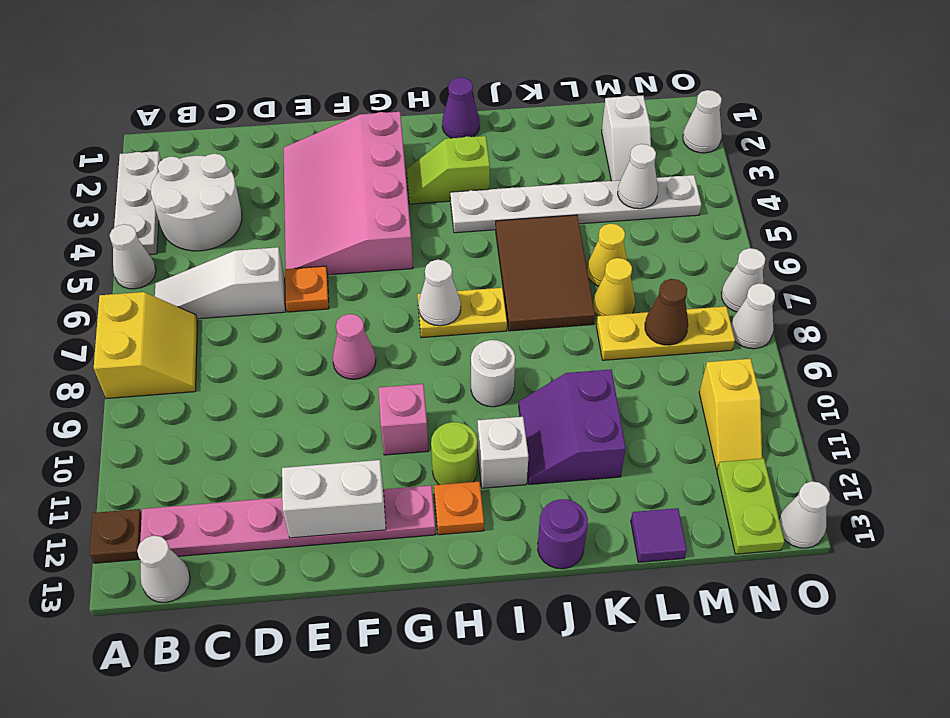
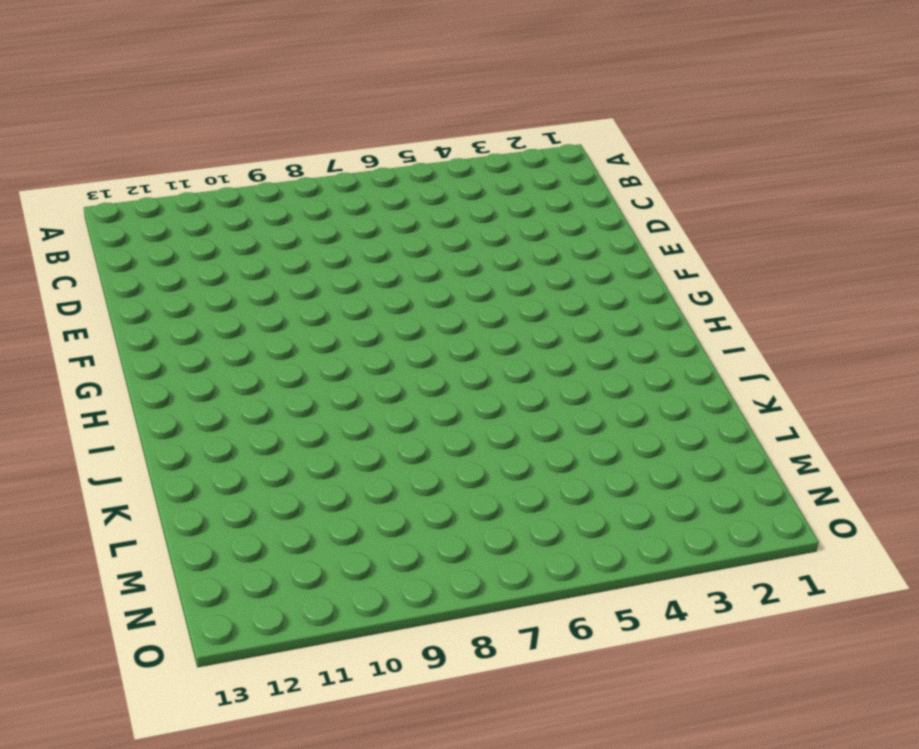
none -> white plate A2:A4 level 1
none -> white cone A5 level 1
none -> yellow slope A7:B8 level 1 top A
none -> brown plate A12 level 1

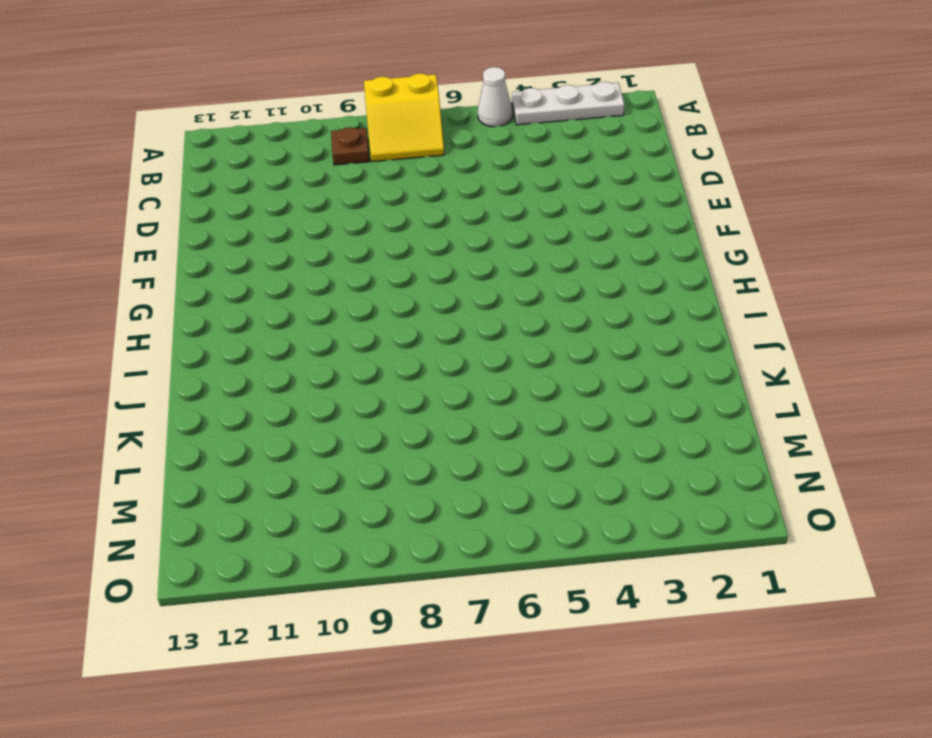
brown plate B9 level 1 -> brown plate A12 level 1
none -> white round brick B3:C4 level 1
none -> white slope B6:D6 level 1 top D
none -> pink plate B12:G12 level 1
none -> white cone B13 level 1

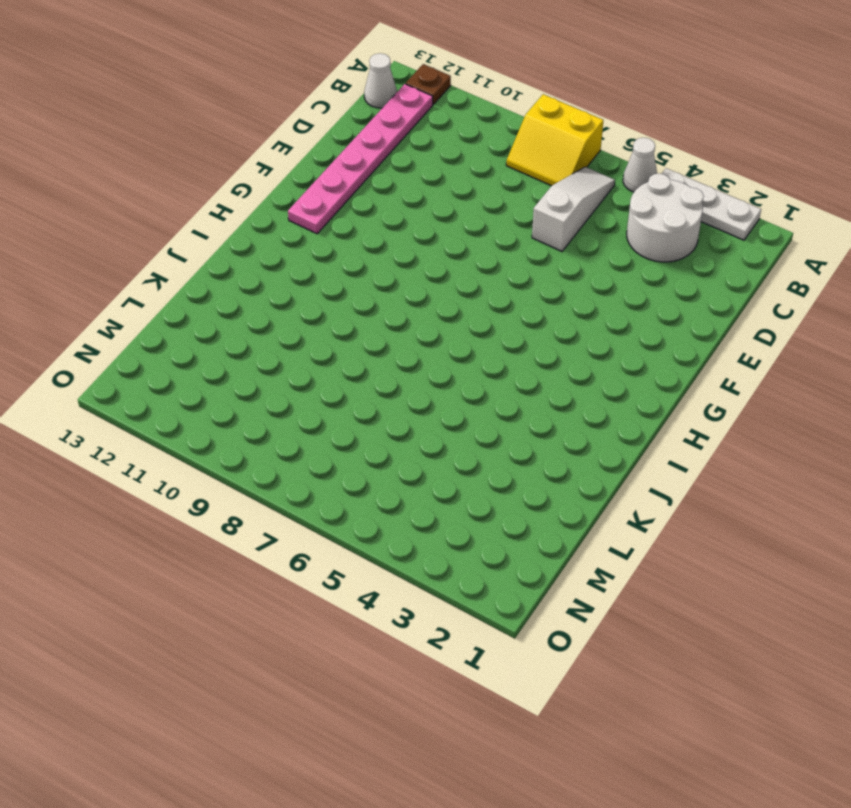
none -> pink slope E2:G5 level 1 top G
none -> orange plate E6 level 1
none -> pink cone F8 level 1
none -> pink brick G10 level 1

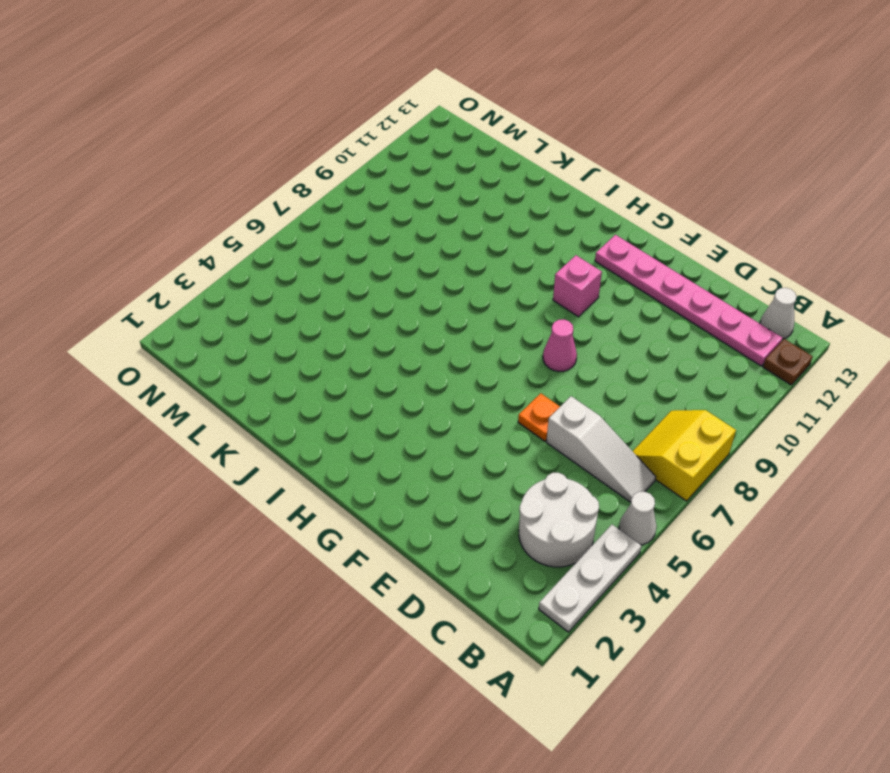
none -> pink slope E2:G5 level 1 top G
none -> lime slope H3:I3 level 1 top I
none -> yellow plate H7:I7 level 1
none -> lime round brick H11 level 1

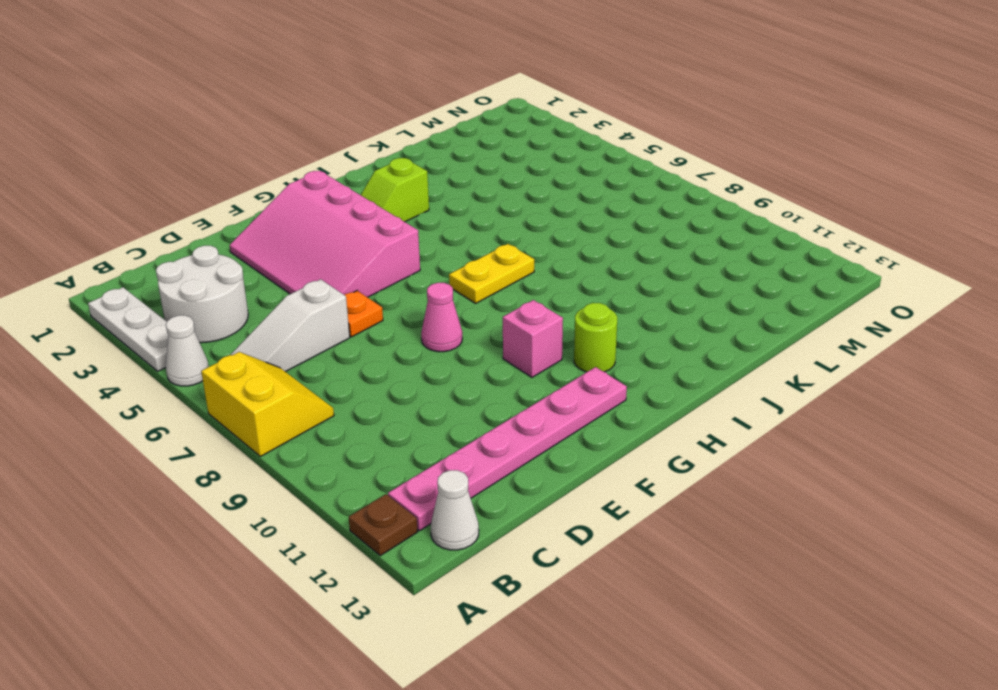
none -> orange plate H12 level 1
none -> purple cone I1 level 1
none -> white plate I4:N4 level 1
none -> white round brick I9 level 1

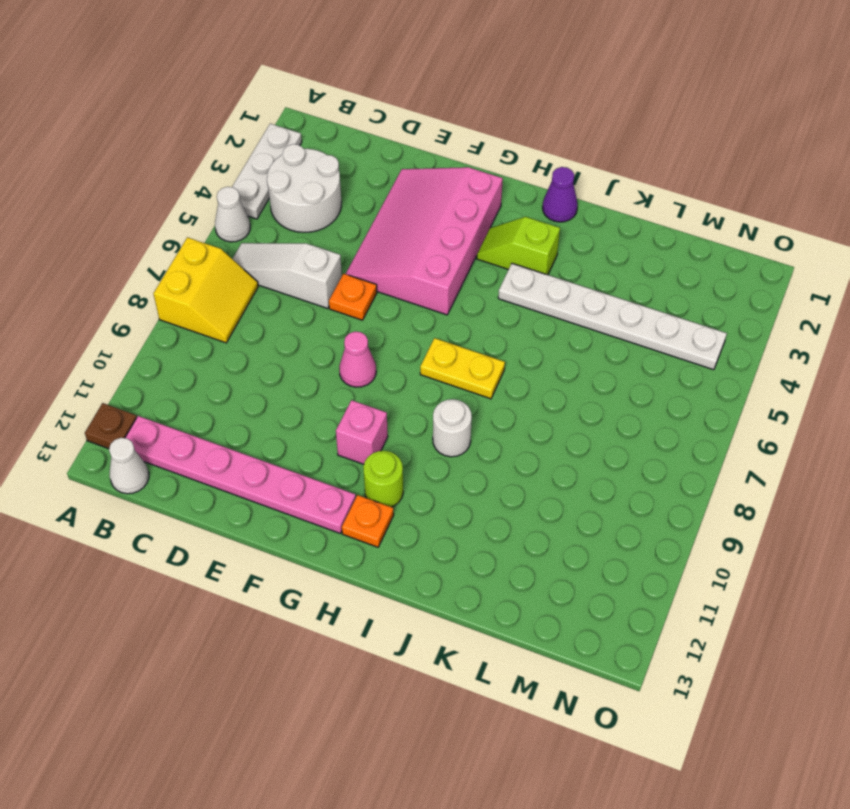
none -> white brick I11 level 1
none -> brown tile J5:K7 level 1
none -> purple slope J10:K11 level 1 top K
none -> purple round brick J13 level 1

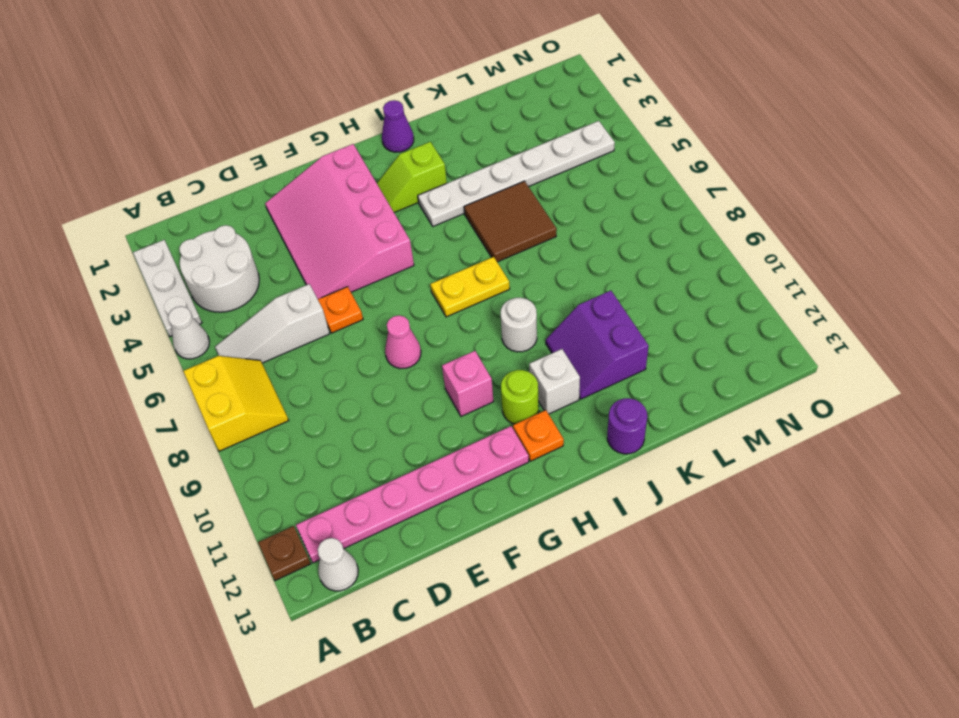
brown tile J5:K6 level 1 -> brown tile J5:K7 level 1
none -> yellow cone L6 level 1
none -> yellow cone L7 level 1
none -> yellow plate L8:N8 level 1
none -> purple tile L13 level 1

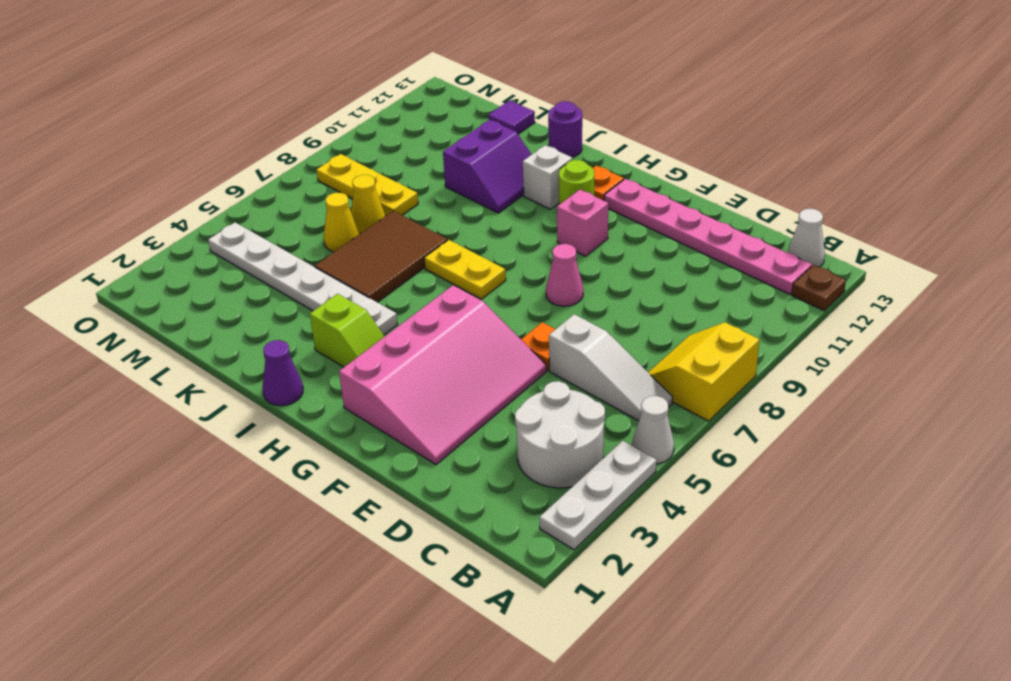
none -> white round brick I9 level 1
none -> white slope M2:M3 level 1 top 2
none -> yellow slope N10:N11 level 1 top 10
none -> lime plate N12:N13 level 1

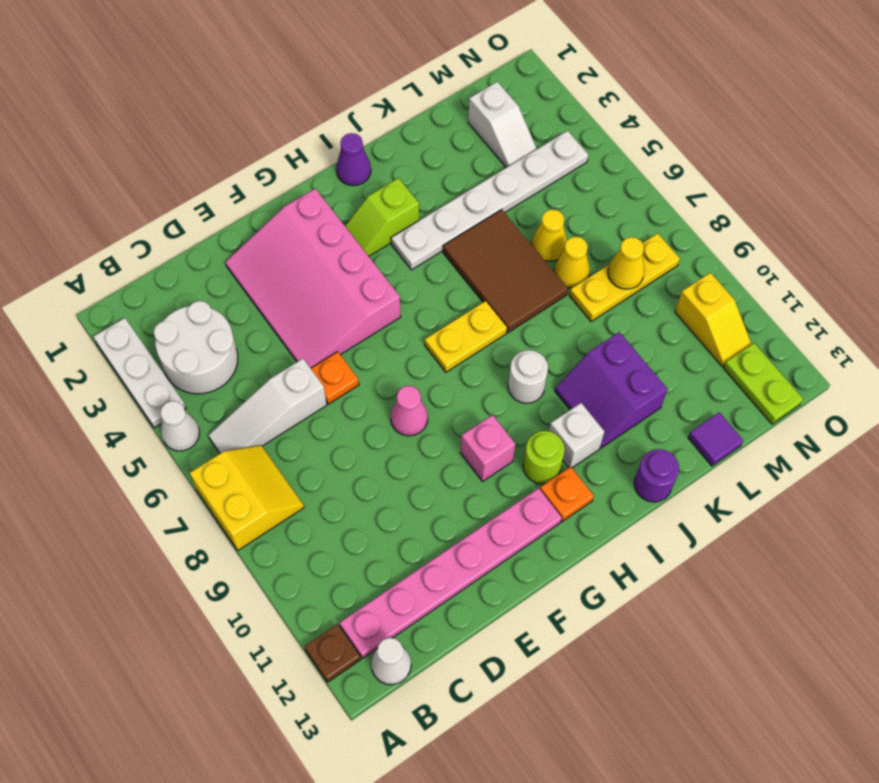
yellow cone M8 level 2 -> brown cone M8 level 2
none -> white cone O2 level 1
none -> white cone O7 level 1
none -> white cone O8 level 1
none -> white cone O13 level 1

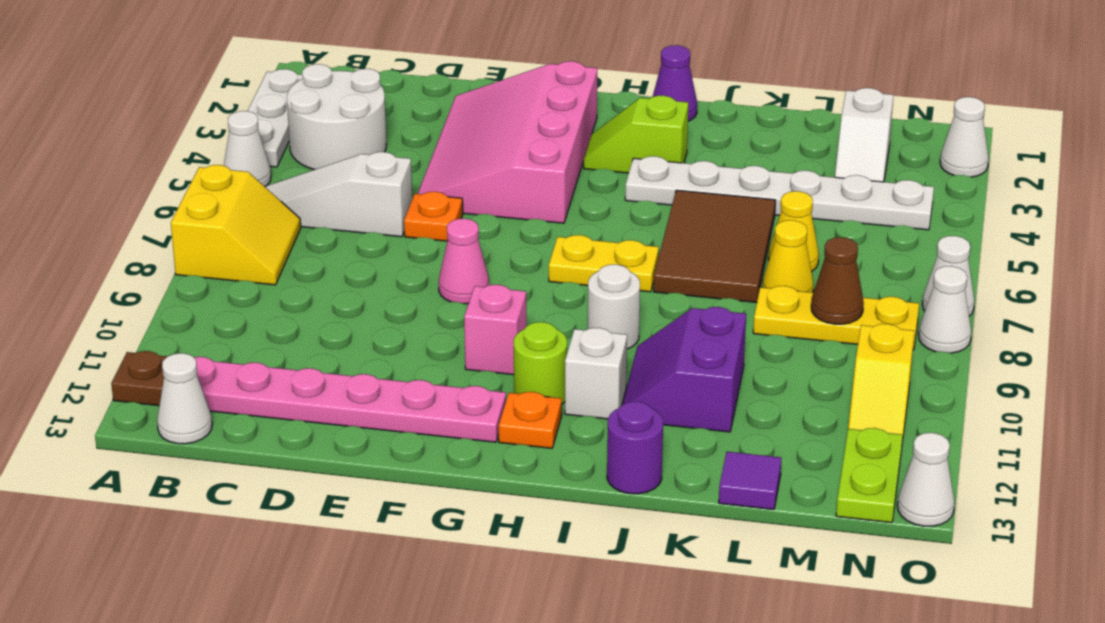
none -> white brick E12:F12 level 2
none -> white cone H7 level 2
none -> white cone M4 level 2

